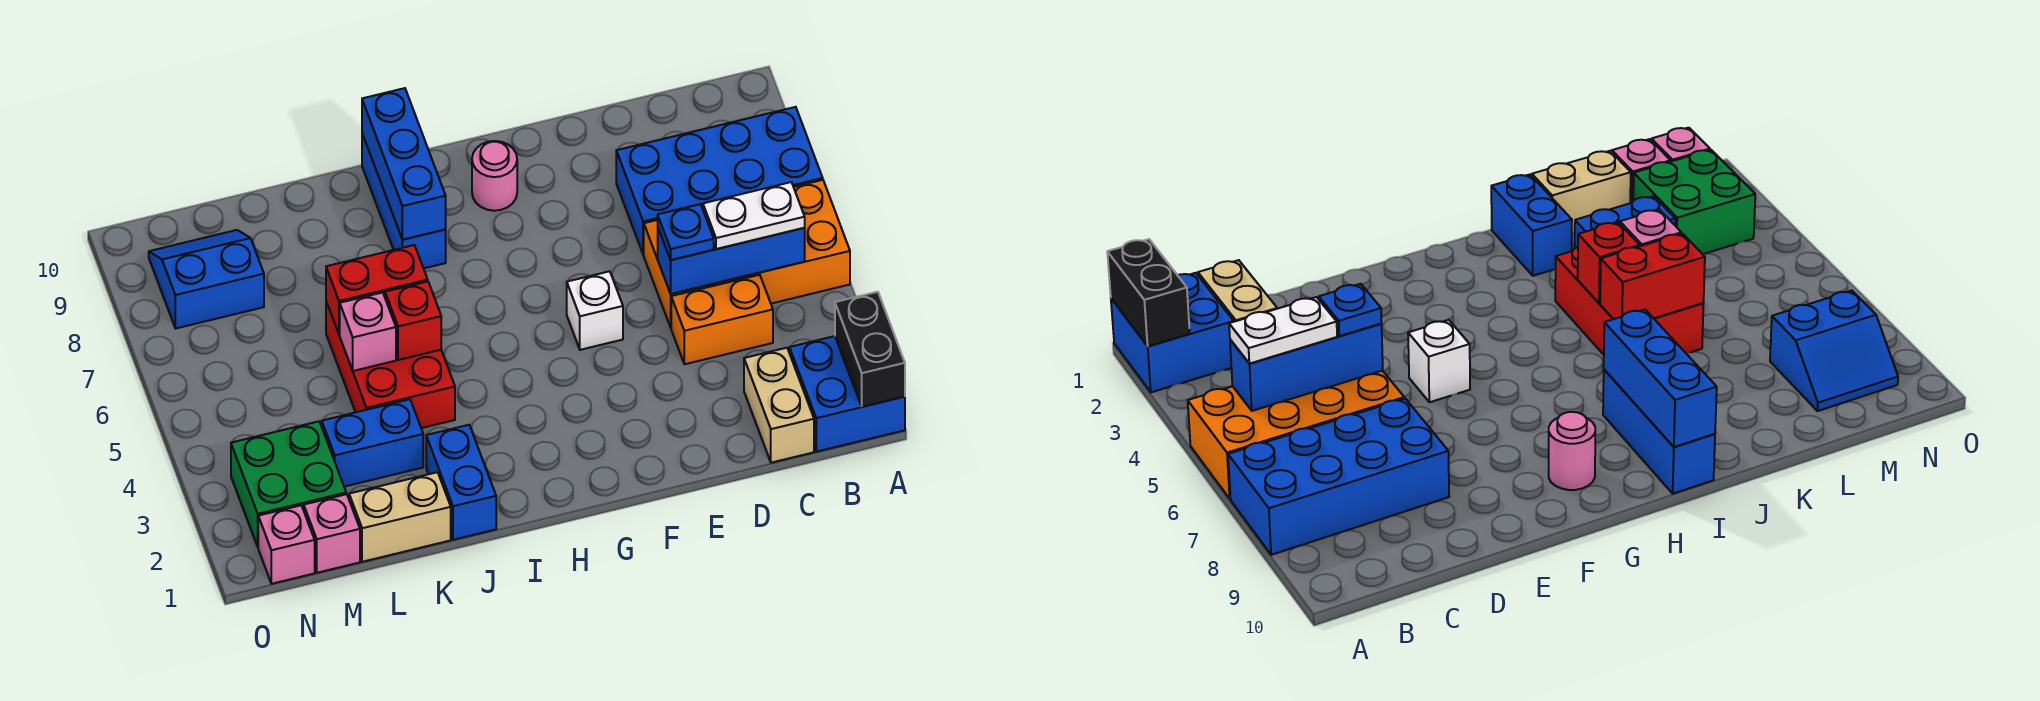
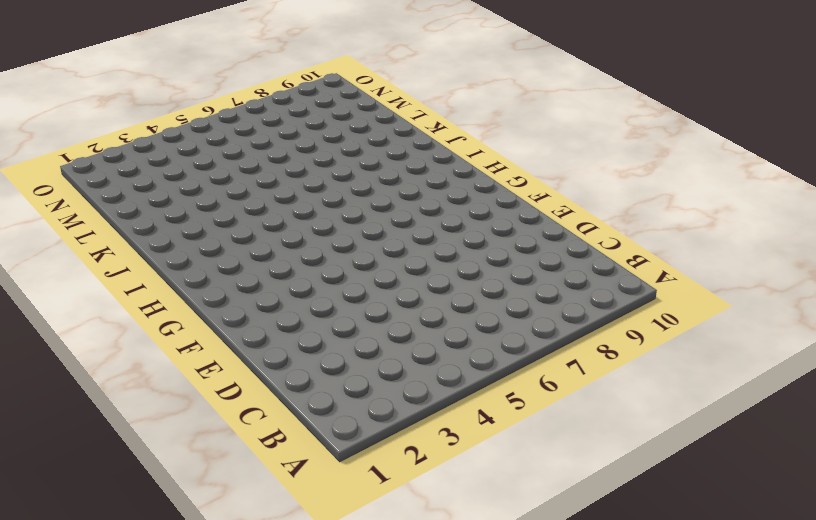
none -> blue brick A1:B2 level 1
none -> orange brick A5:D6 level 1
none -> blue brick A7:D8 level 1

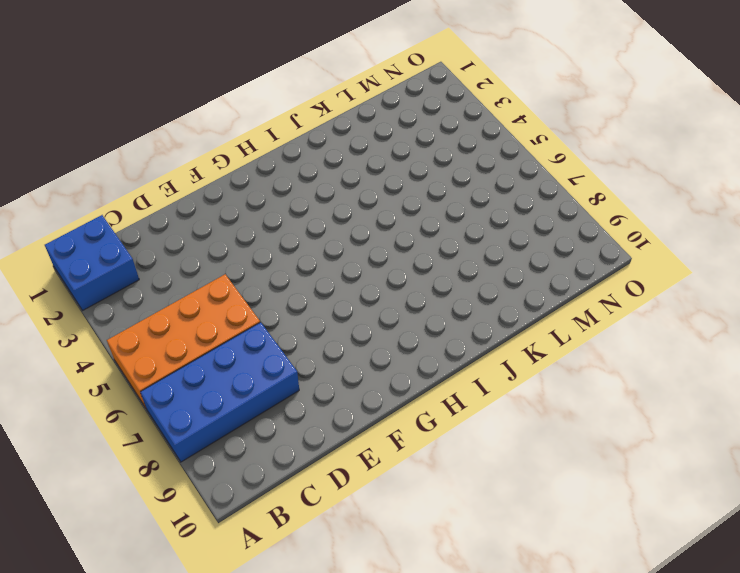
none -> tan brick C1:C2 level 1
none -> orange brick C4:D4 level 1
none -> white brick F5 level 1

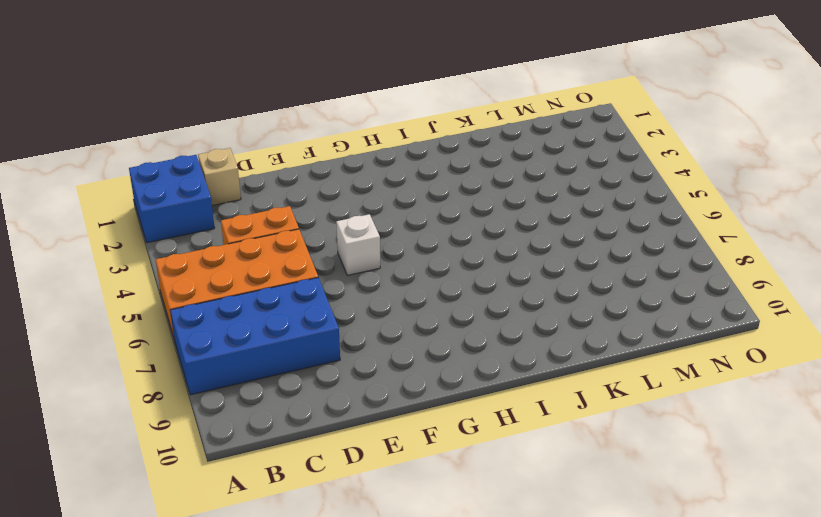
tan brick C1 level 1 -> tan brick C1:C2 level 1
none -> pink round brick G9 level 1
none -> blue brick I8:I10 level 1
none -> blue brick J1:J2 level 1

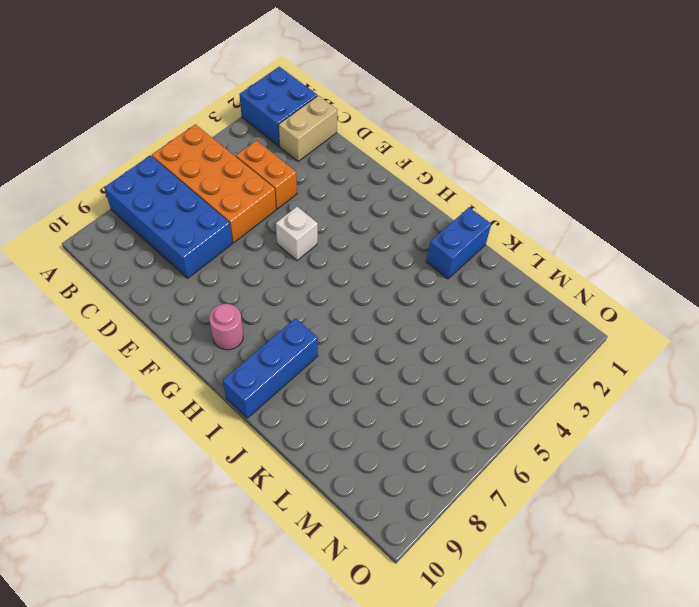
none -> red brick J4:K6 level 1
none -> tan brick K1:L1 level 1
none -> blue brick K3:L3 level 1

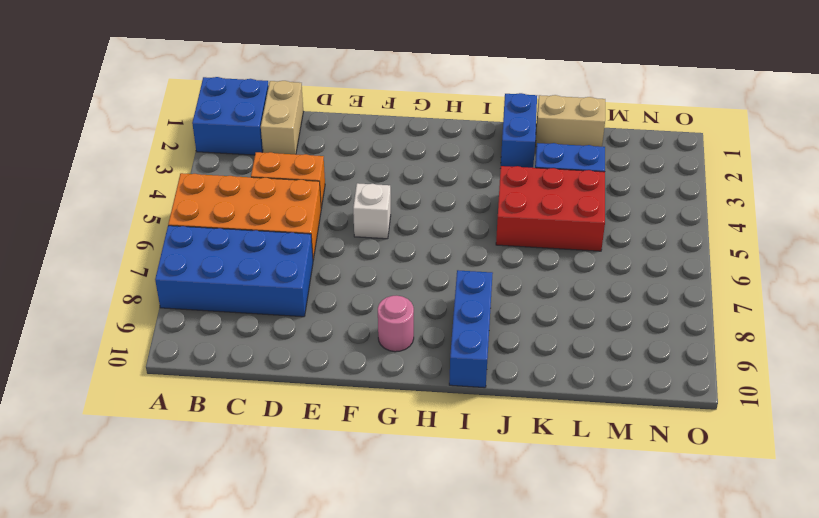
red brick J4:L5 level 1 -> red brick J4:K6 level 1
none -> pink brick M1 level 1
none -> green brick M2:N3 level 1
none -> blue slope M8:N9 level 1 top 8

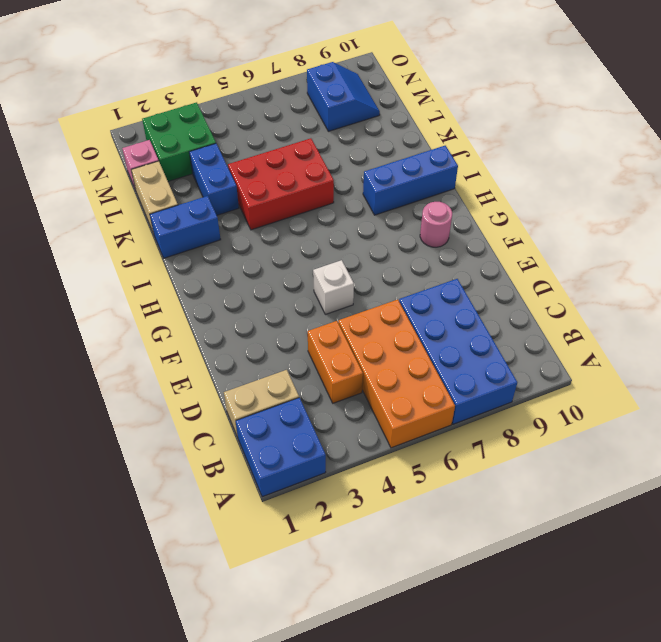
none -> pink brick N1 level 1
none -> black brick A1:A2 level 2
none -> blue brick B5:D5 level 2

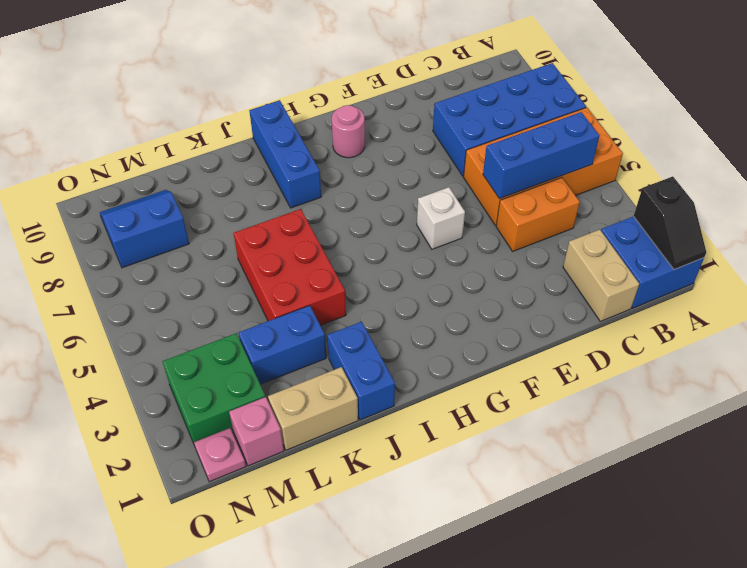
black slope A1:A2 level 2 top 2 -> black brick A1:A2 level 2
pink plate N1 level 1 -> pink brick N1 level 1
none -> blue brick I8:I10 level 2
none -> red brick J5 level 2
none -> red brick J6:K6 level 2

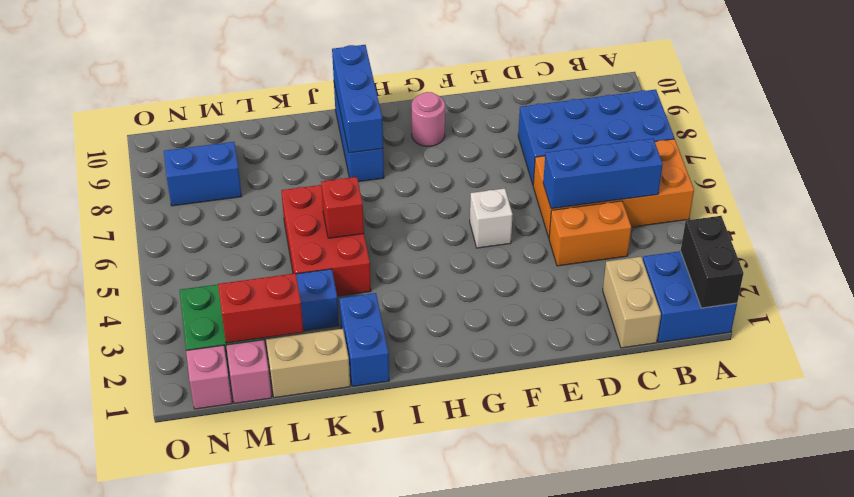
red brick L2:M2 level 2 -> red brick J6:K6 level 2
none -> pink brick K5 level 2
none -> white plate B5:C5 level 3
none -> blue plate D5 level 3

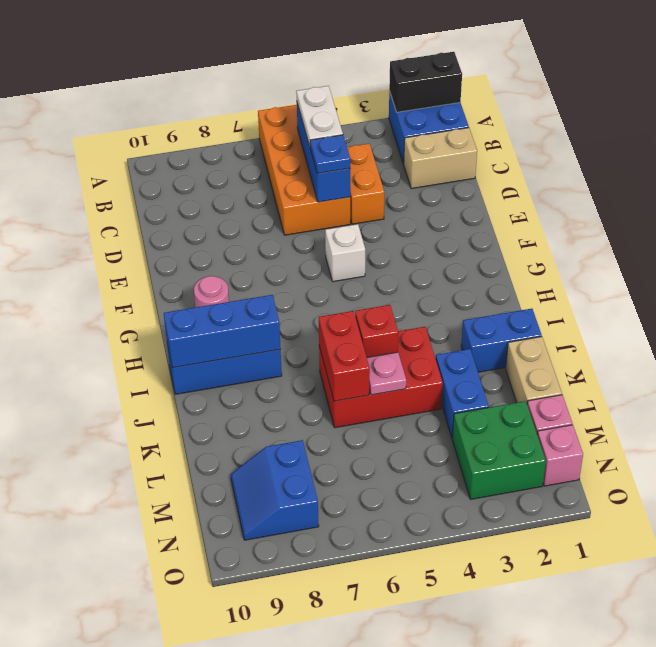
pink plate K5 level 2 -> pink brick K5 level 2
none -> blue brick A7:D8 level 1

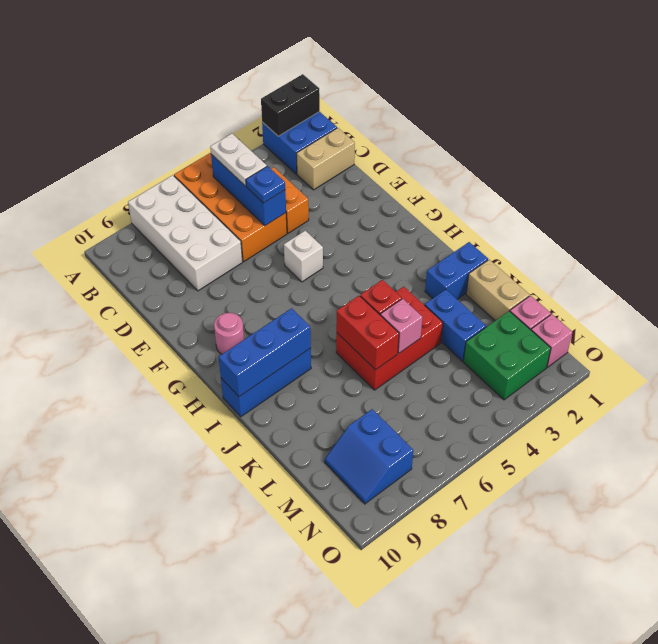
white brick A7:D8 level 1 -> blue brick A7:D8 level 1

